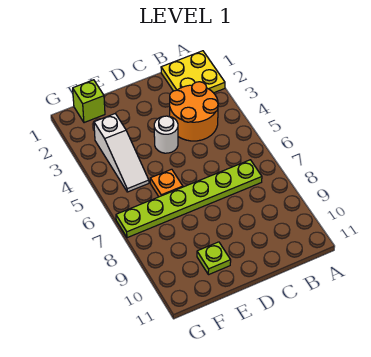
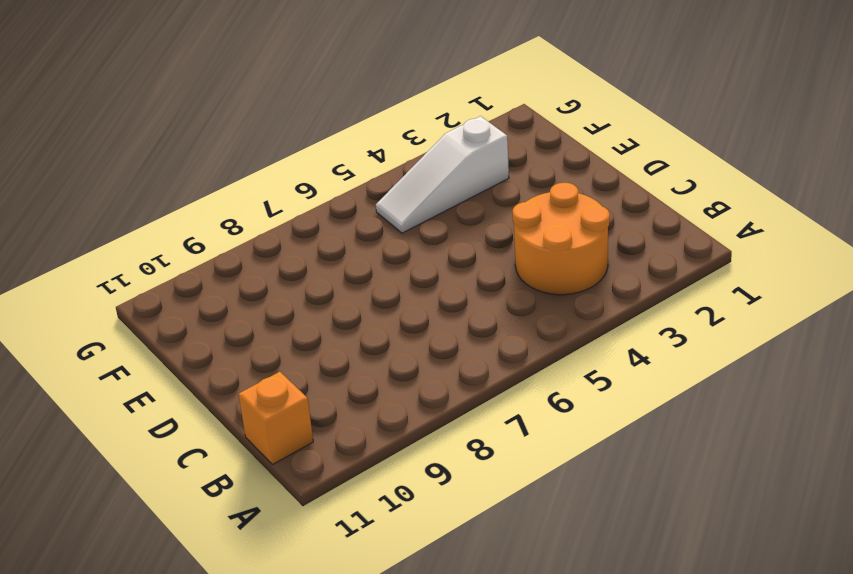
orange brick B11 level 1 -> none
none -> yellow plate A1:B2 level 1
none -> lime plate B7:G7 level 1

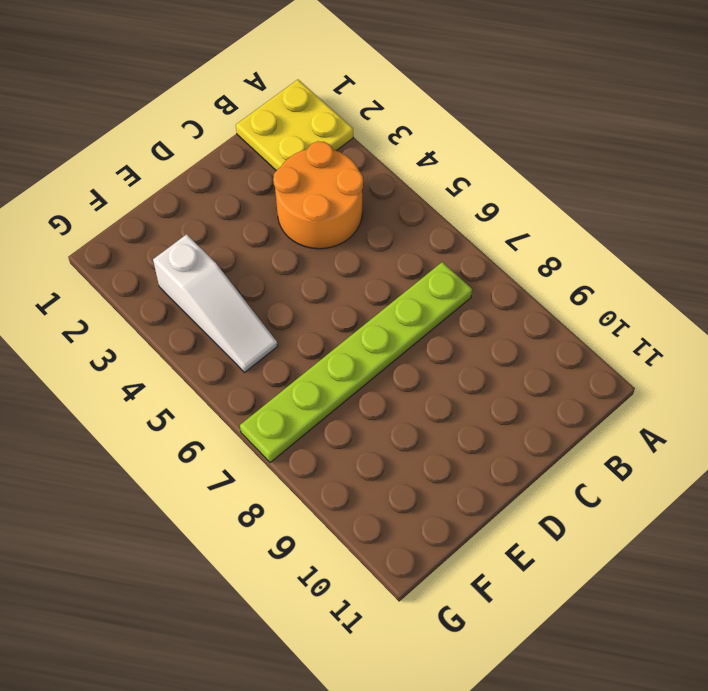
none -> white round brick D4 level 1
none -> orange plate E6 level 1

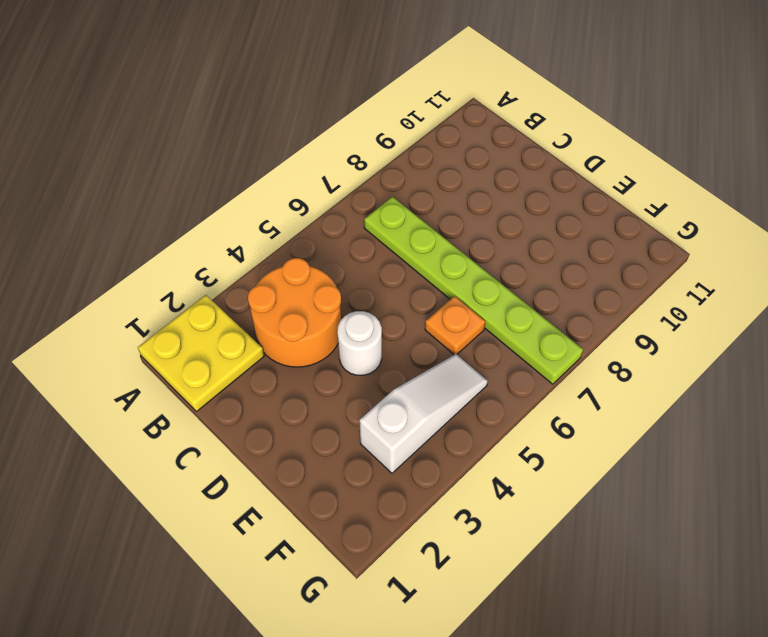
none -> lime plate E10 level 1
none -> lime brick F1 level 1

